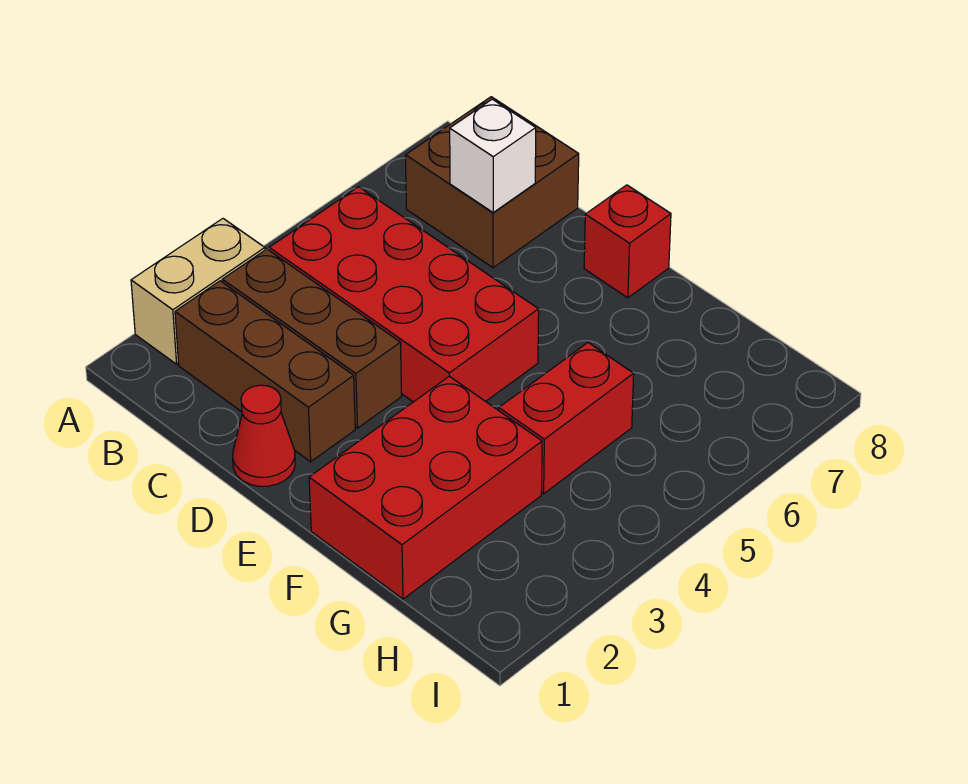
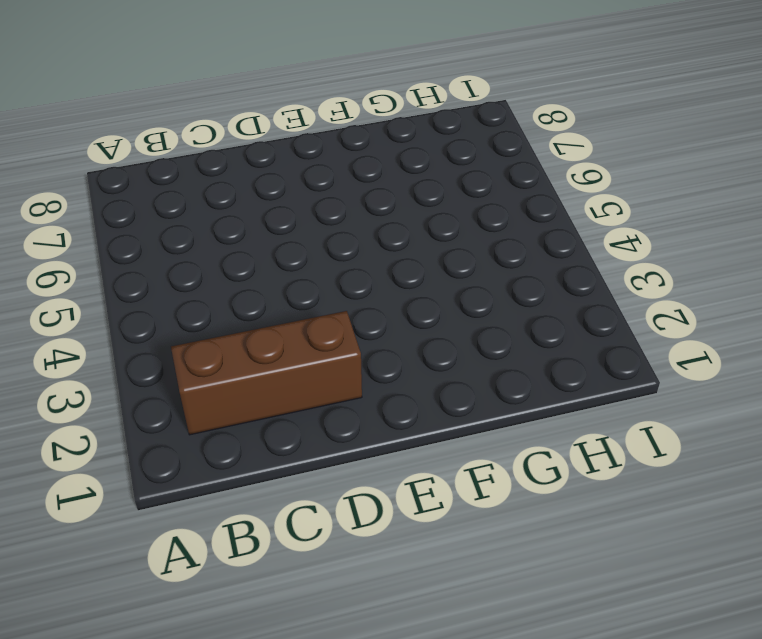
none -> tan brick A2:A3 level 1
none -> brown brick B3:D3 level 1

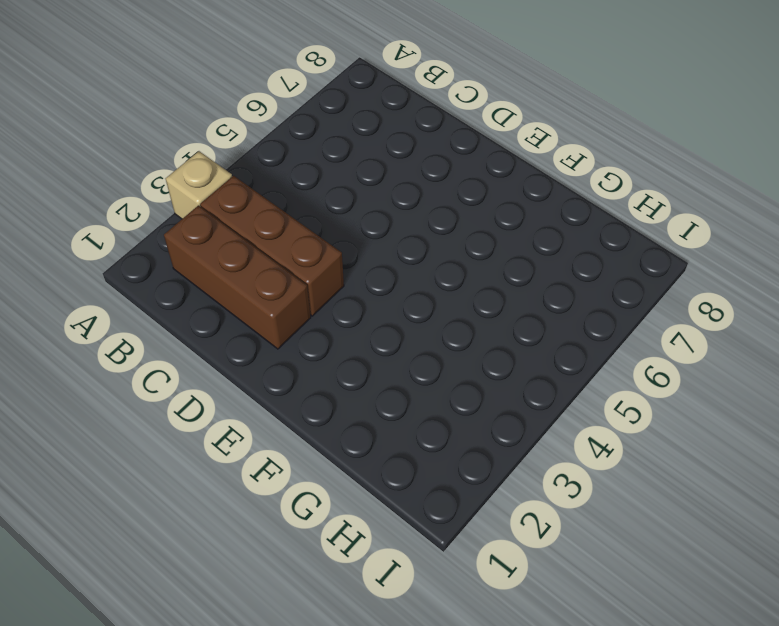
tan brick A3 level 1 -> tan brick A2:A3 level 1
none -> red brick B4:E5 level 1
none -> brown brick B7:C8 level 1

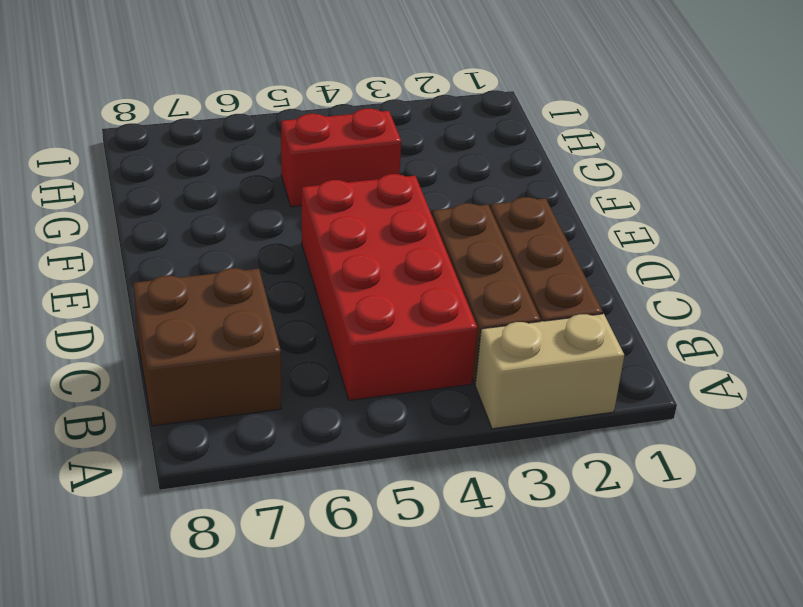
none -> red cone D1 level 1
none -> red brick E8 level 1

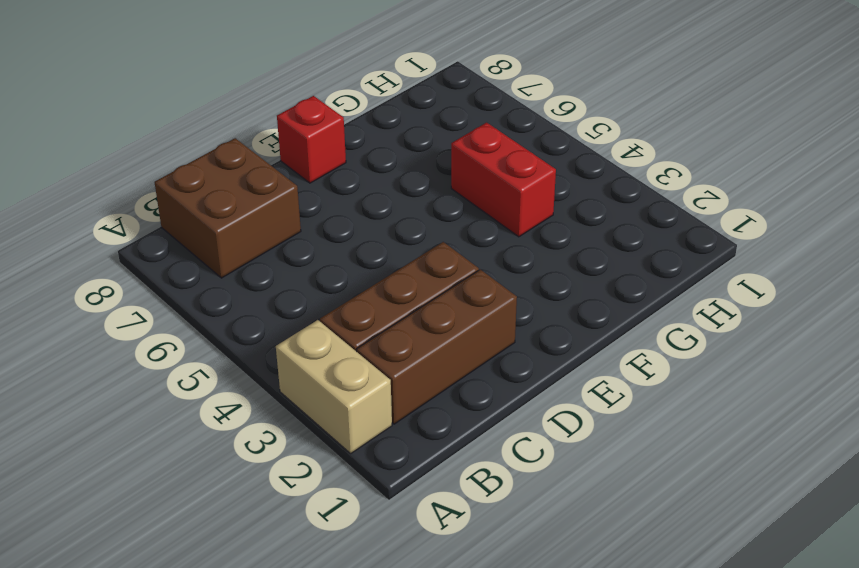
none -> red brick B4:E5 level 1
none -> red cone D1 level 1

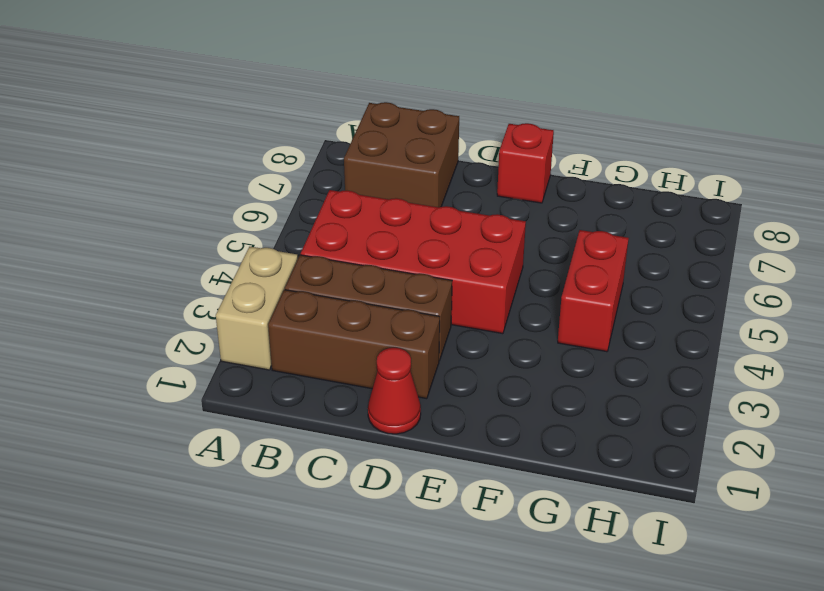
none -> red brick F1:G3 level 1
none -> white brick C7 level 2

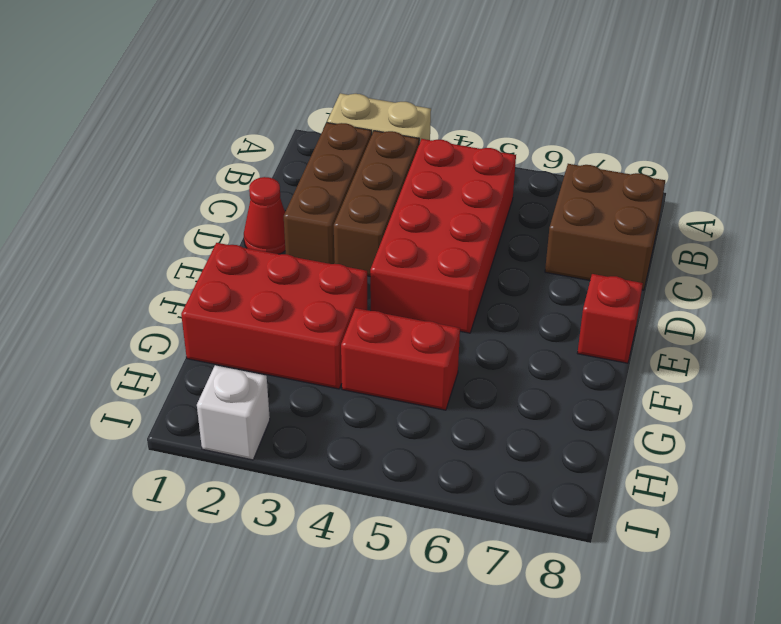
white brick I2 level 1 -> white brick C7 level 2

